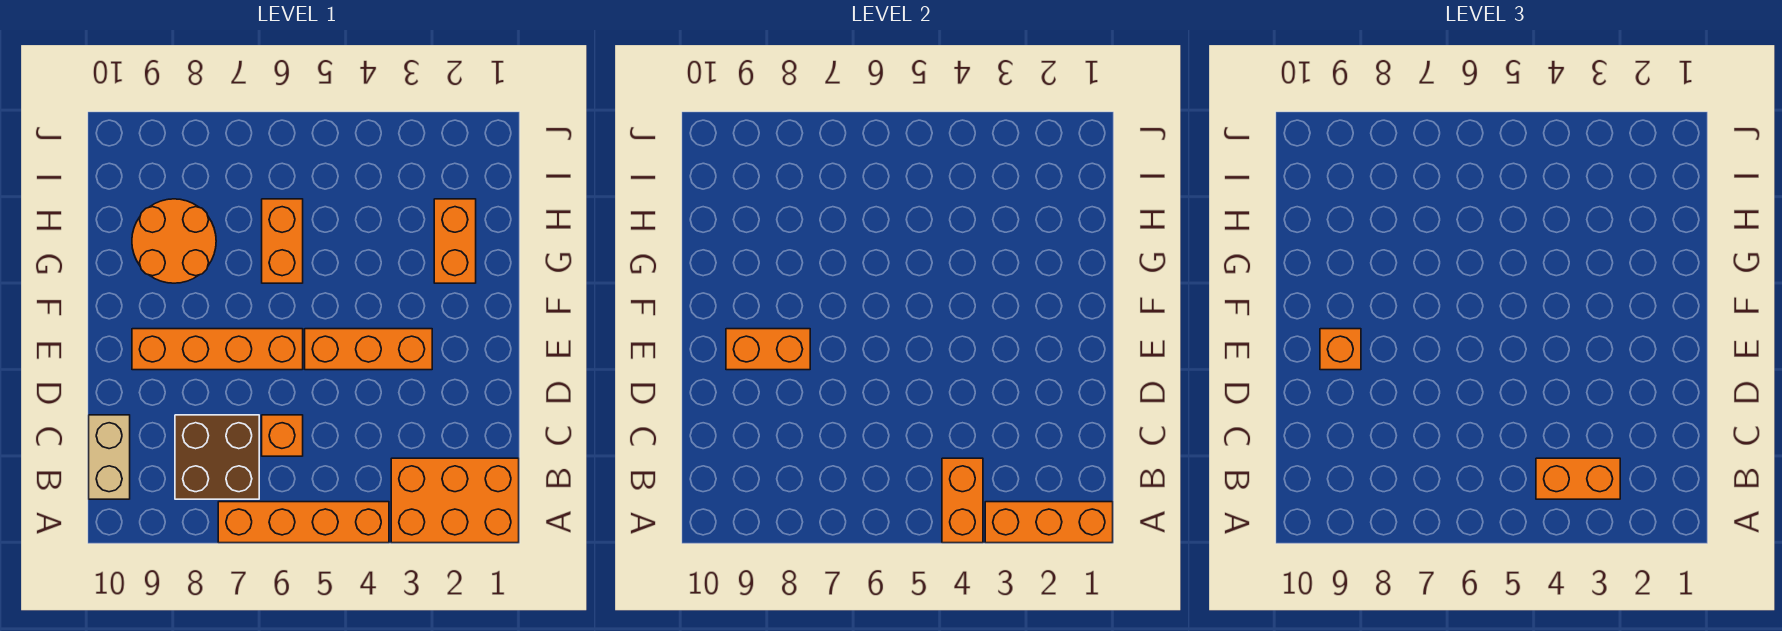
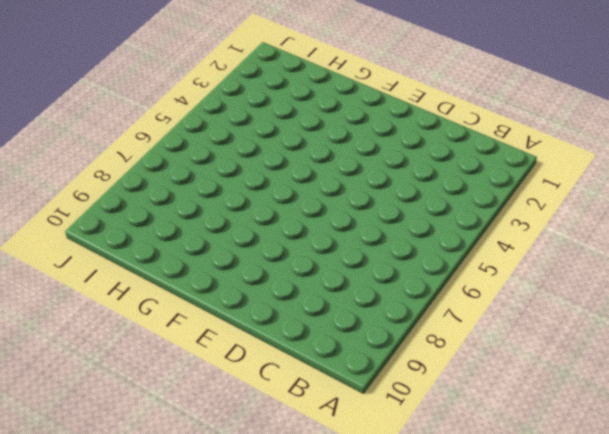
none -> orange brick A1:B3 level 1
none -> orange brick A4:A7 level 1
none -> brown brick B7:C8 level 1

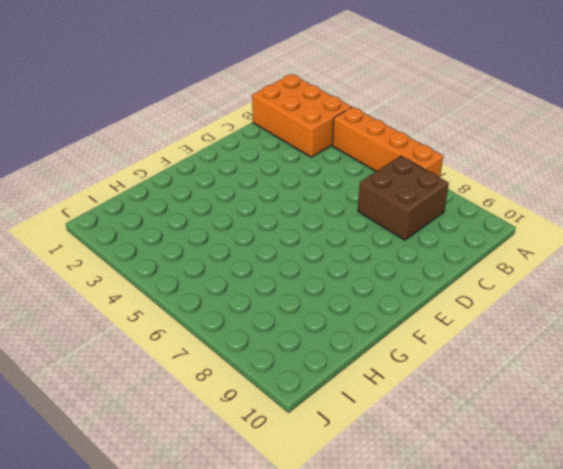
none -> tan brick B10:C10 level 1
none -> orange brick C6 level 1
none -> orange brick E3:E5 level 1

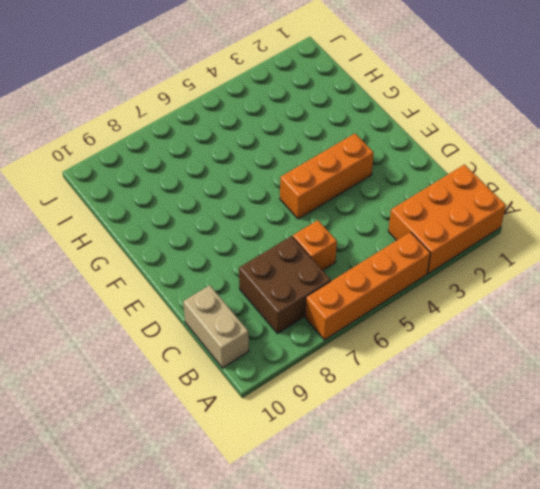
none -> orange brick E6:E9 level 1
none -> orange brick G2:H2 level 1
none -> orange brick G6:H6 level 1

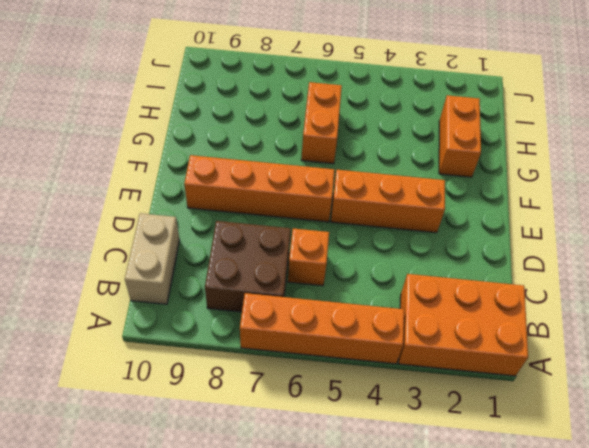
none -> orange round brick G8:H9 level 1
none -> orange brick A1:A3 level 2
none -> orange brick A4:B4 level 2

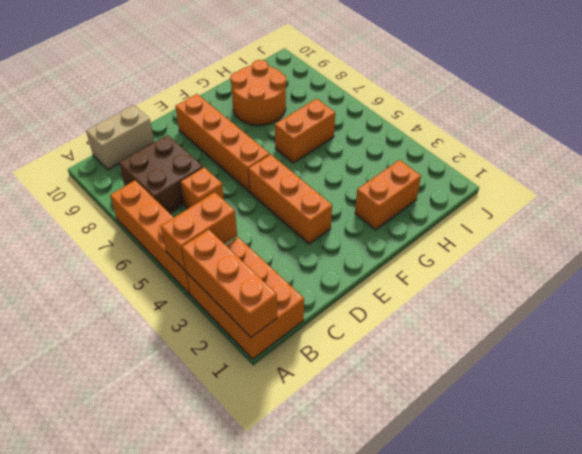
none -> orange brick E8:E9 level 2
none -> orange brick B3:B4 level 3
none -> orange brick E9 level 3

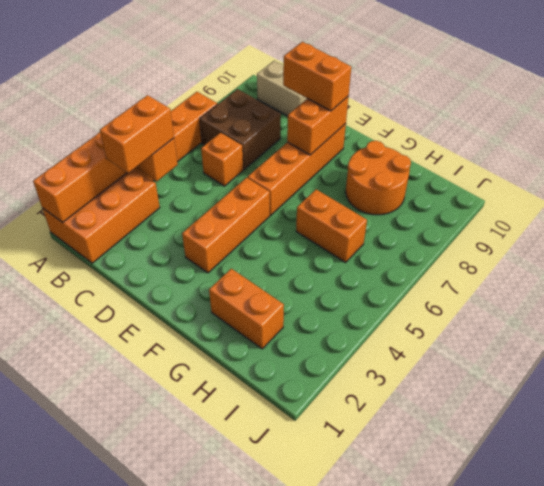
orange brick D9:E9 level 3 -> orange brick E9 level 3

